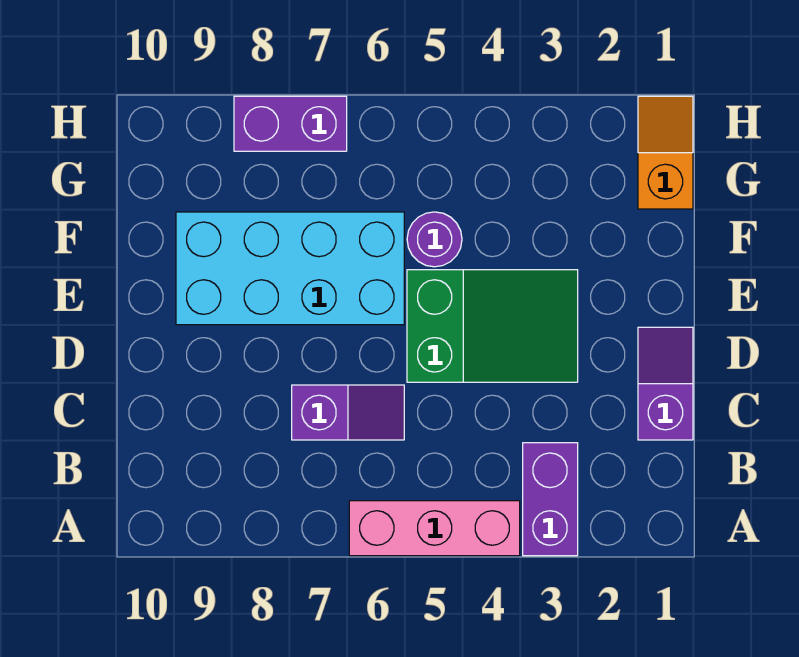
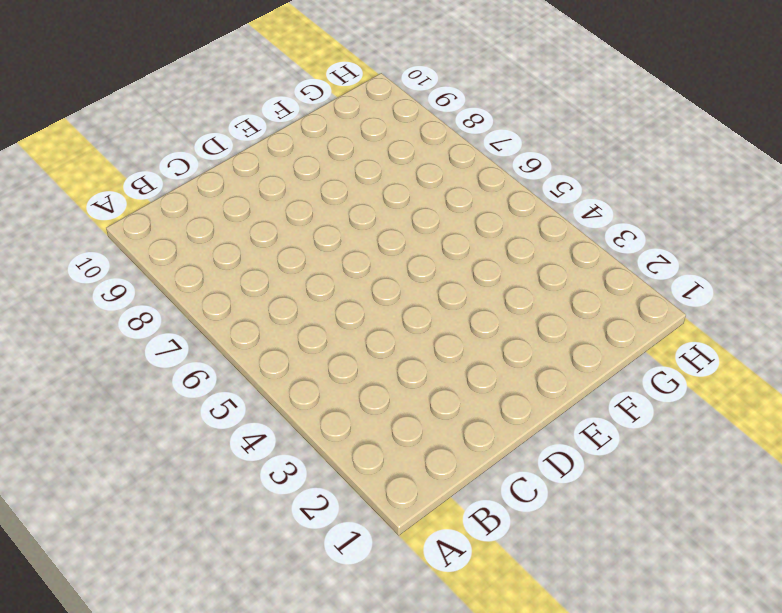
none -> purple brick A3:B3 level 1
none -> pink brick A4:A6 level 1

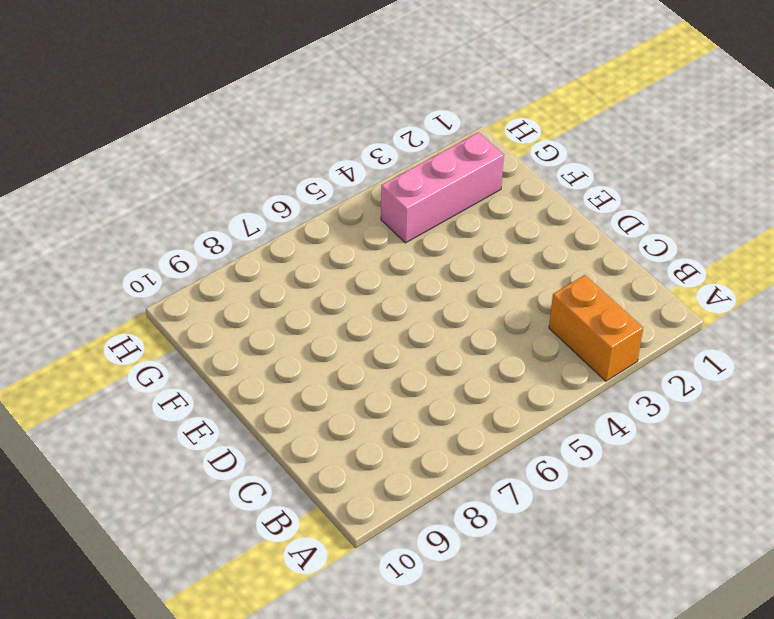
orange brick A3:B3 level 1 -> purple brick A3:B3 level 1
pink brick G2:G4 level 1 -> pink brick A4:A6 level 1
none -> purple slope C1:D1 level 1 top C
none -> purple slope C6:C7 level 1 top 7

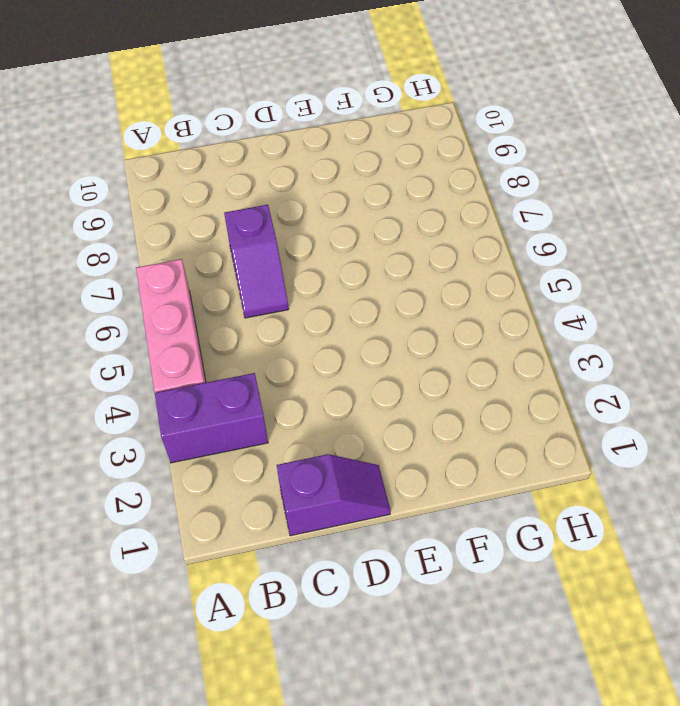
none -> green slope D3:E5 level 1 top 5
none -> cyan brick E6:F9 level 1

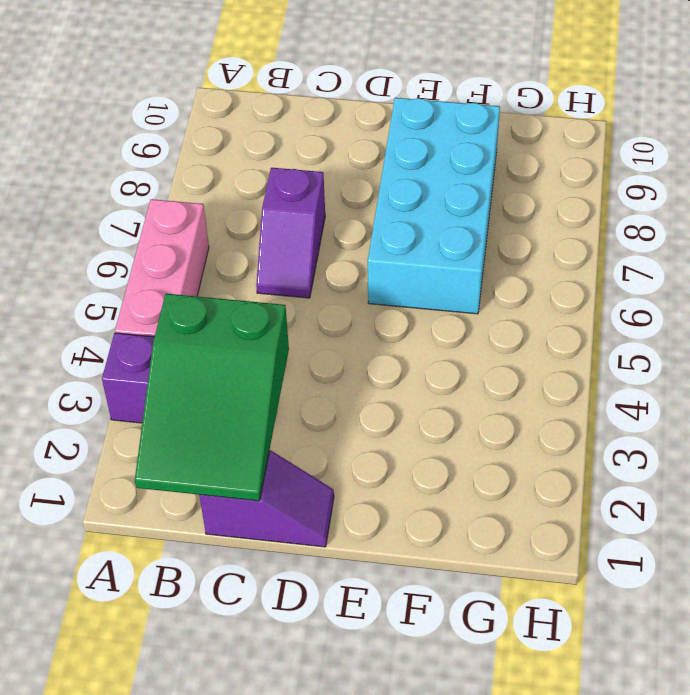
green slope B1:C3 level 2 top 3 -> green slope D3:E5 level 1 top 5
none -> purple round brick F5 level 1
none -> orange slope G1:H1 level 1 top G

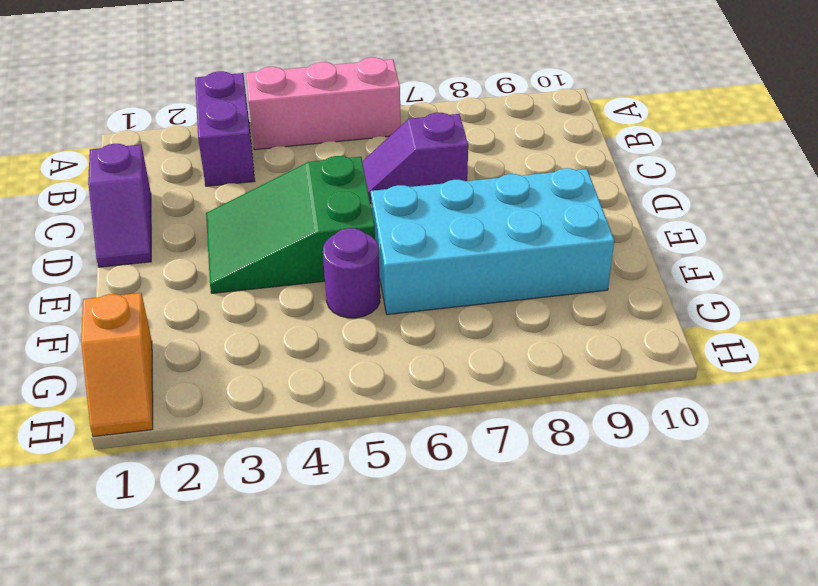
none -> purple brick H7:H8 level 1

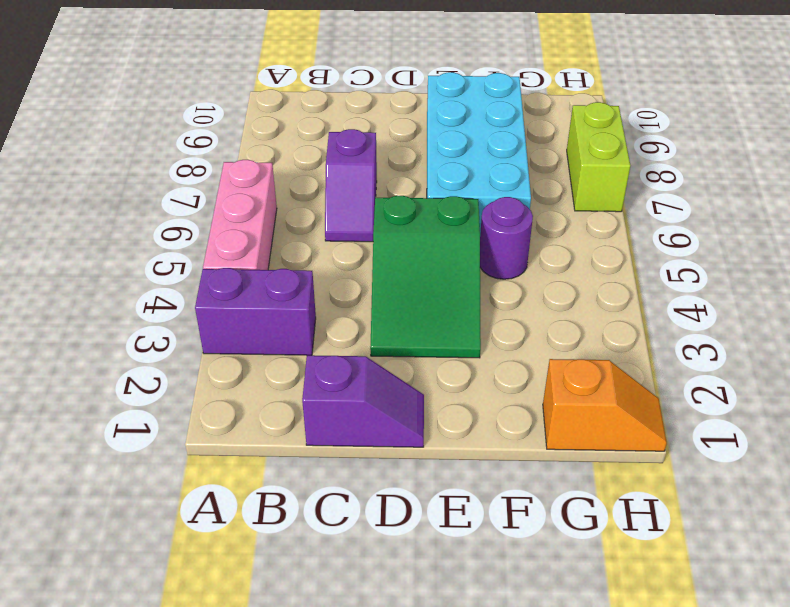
lime brick H7:H8 level 1 -> purple brick H7:H8 level 1

